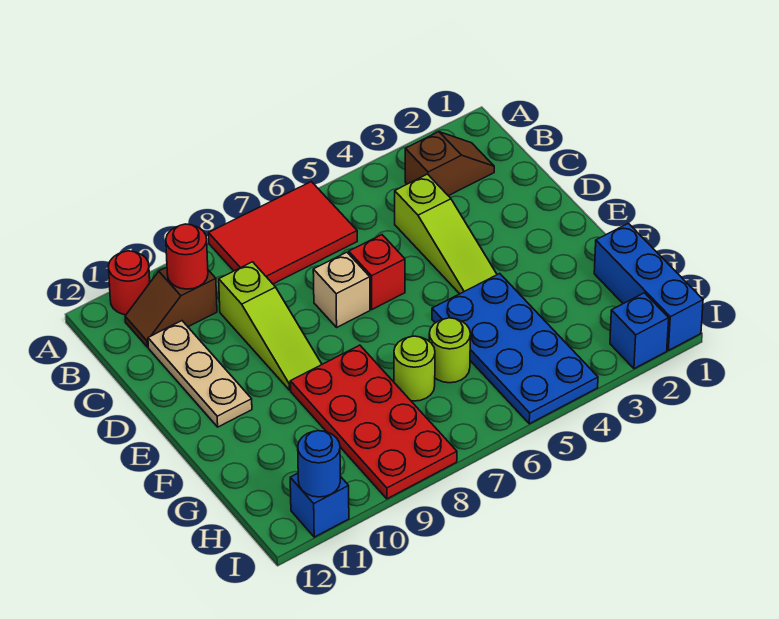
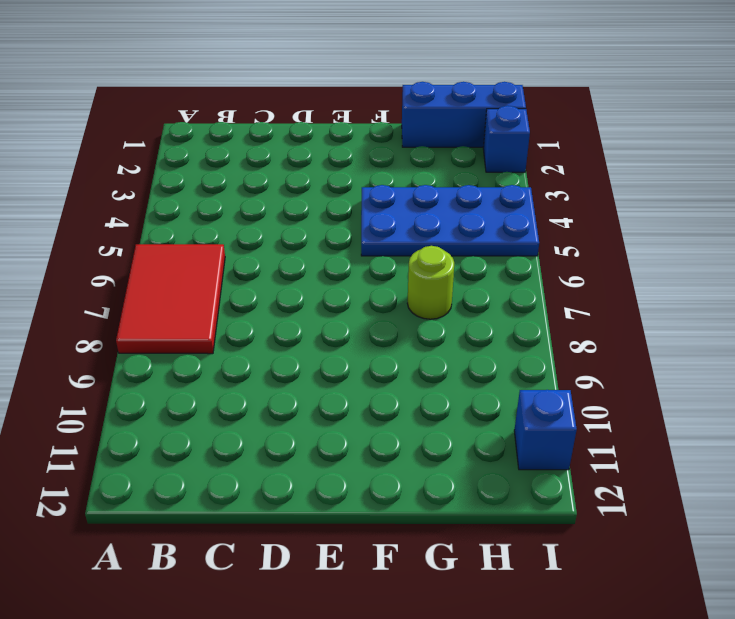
none -> red round brick A11 level 1
none -> brown slope B2:B3 level 1 top 3
none -> brown slope B10:B11 level 1 top 10

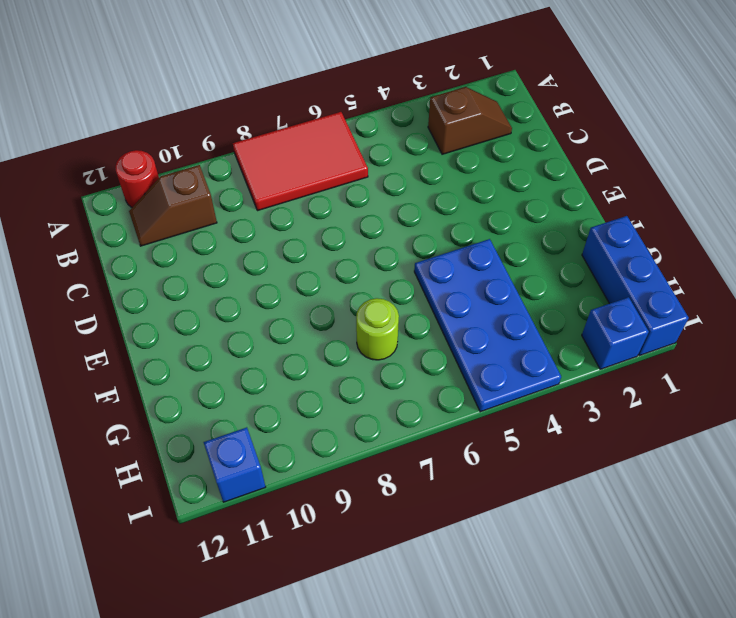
none -> lime slope C4:E4 level 1 top C
none -> lime slope C9:E9 level 1 top C
none -> tan plate C11:E11 level 1

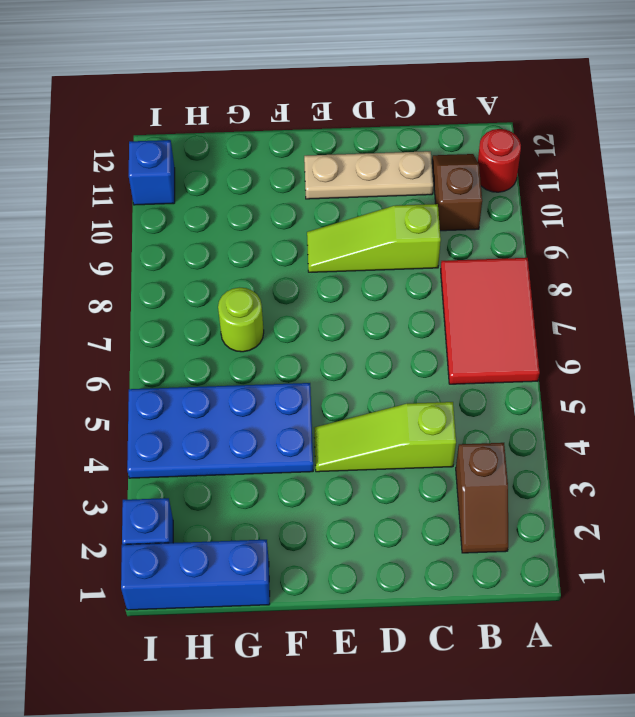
none -> red brick D6 level 1
none -> tan brick D7 level 1
none -> red plate F8:I9 level 1

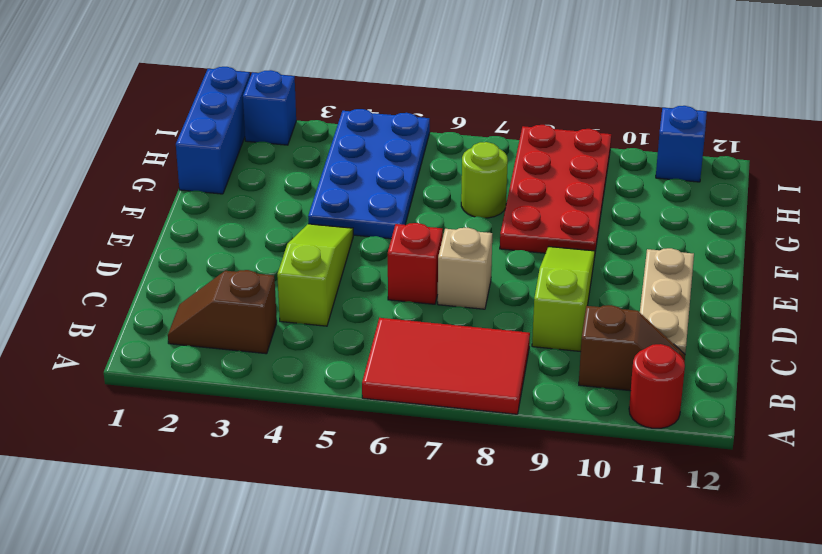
none -> lime round brick G6 level 1
none -> red round brick B10 level 2
none -> blue round brick I11 level 2

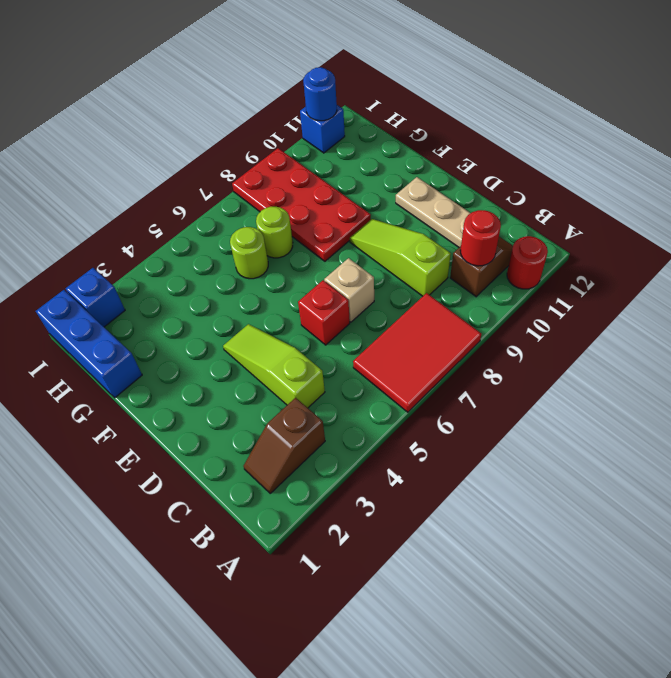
none -> blue plate F4:I5 level 1

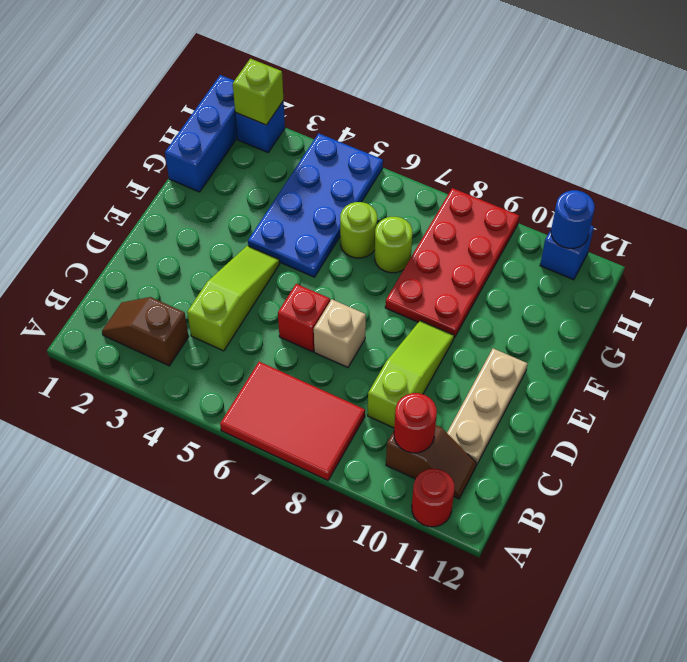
lime brick I2 level 2 -> none

